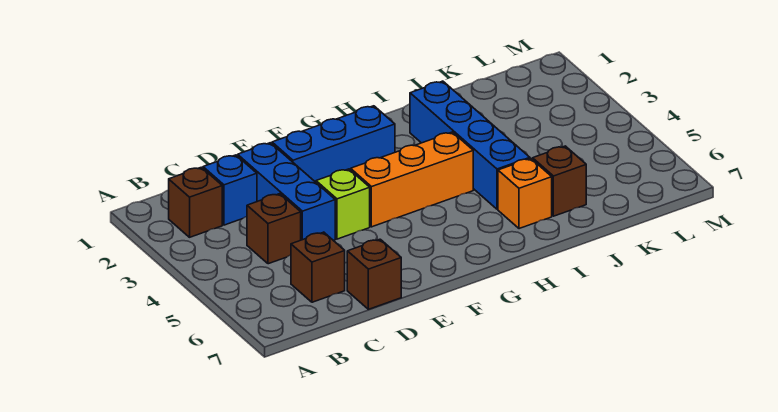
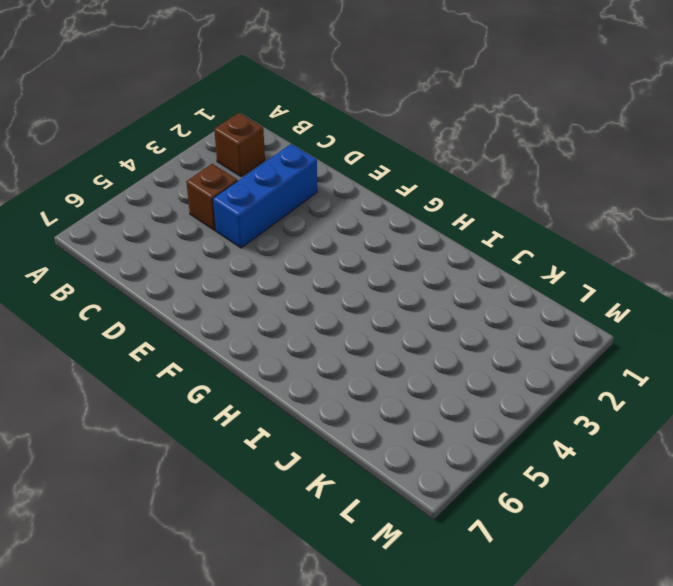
none -> blue brick C2 level 1
none -> brown brick C6 level 1
none -> brown brick D7 level 1

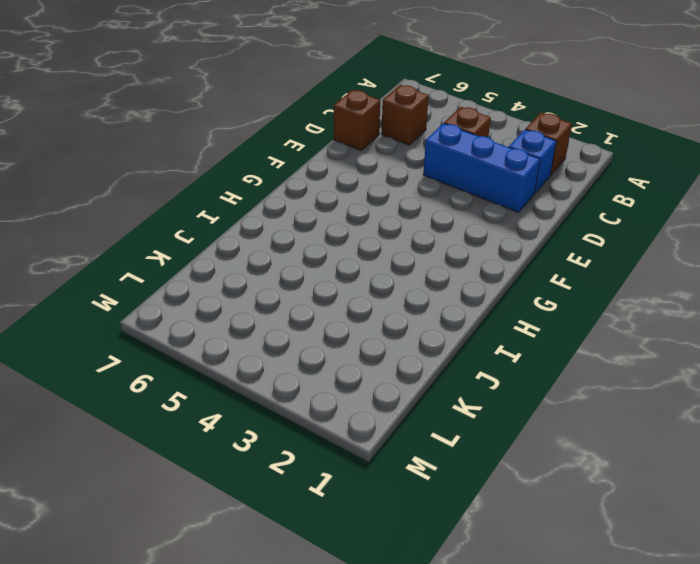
none -> blue brick E2:G2 level 1
none -> lime brick E4 level 1
none -> orange brick F4:H4 level 1

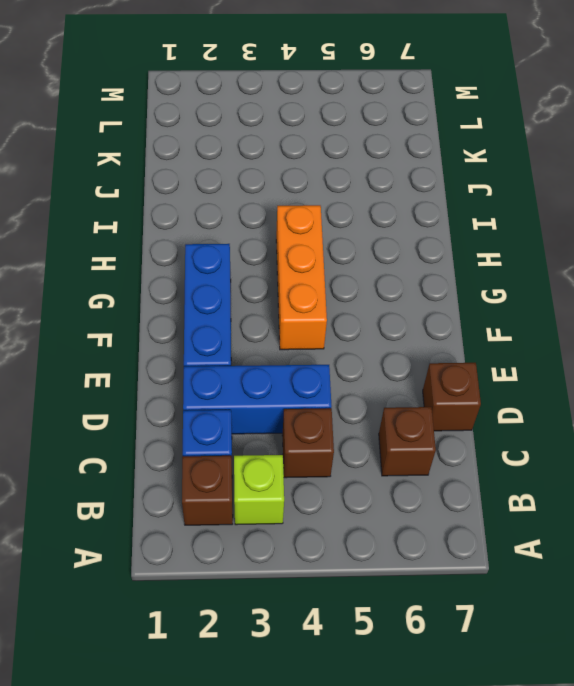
lime brick B3 level 1 -> lime brick E4 level 1
none -> blue brick I2:I5 level 1
none -> orange brick I6 level 1
none -> brown brick J6 level 1

